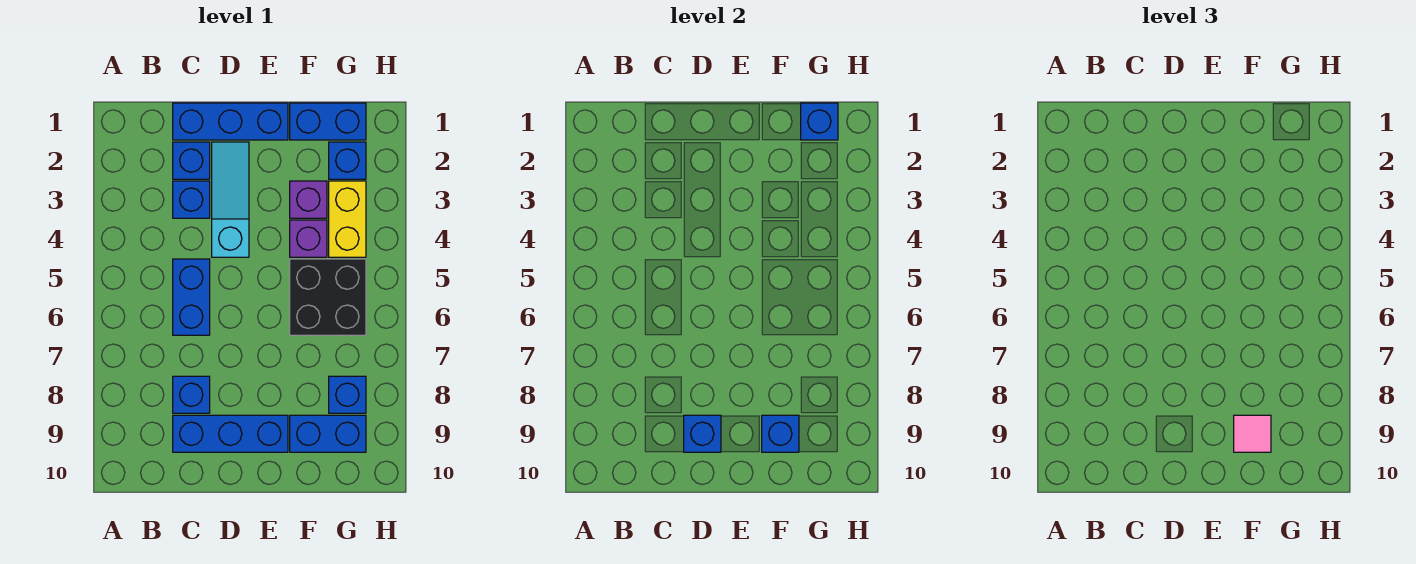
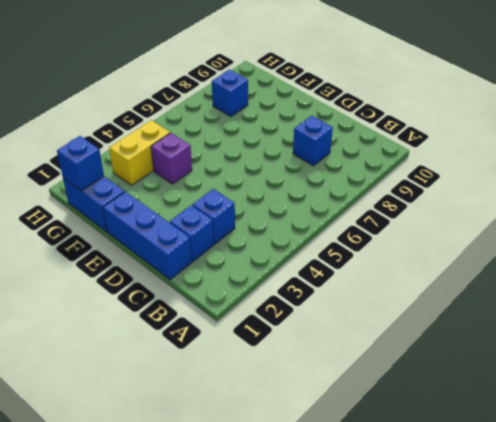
none -> blue brick C5:C6 level 1
none -> blue brick C9:E9 level 1
none -> cyan slope D2:D4 level 1 top 4

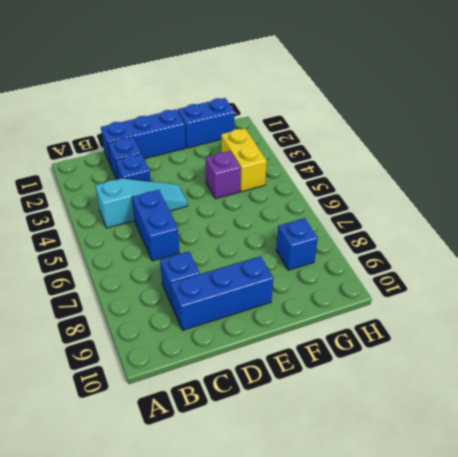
cyan slope B4:D4 level 1 top B -> cyan slope D2:D4 level 1 top 4
none -> purple brick F3 level 1
none -> black brick F5:G6 level 1
none -> blue brick F9:G9 level 1

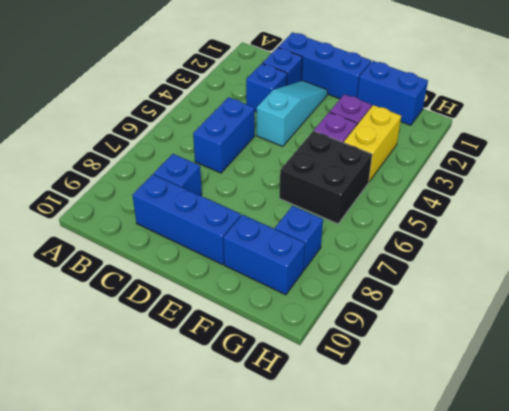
none -> blue brick G2 level 1
none -> blue brick D9 level 2
none -> blue brick F9 level 2

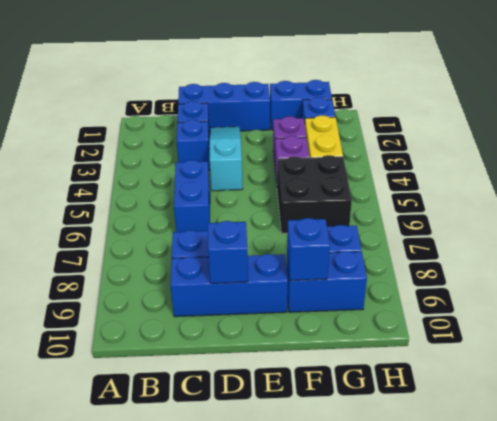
none -> blue brick G1 level 2
none -> pink tile F9 level 3

